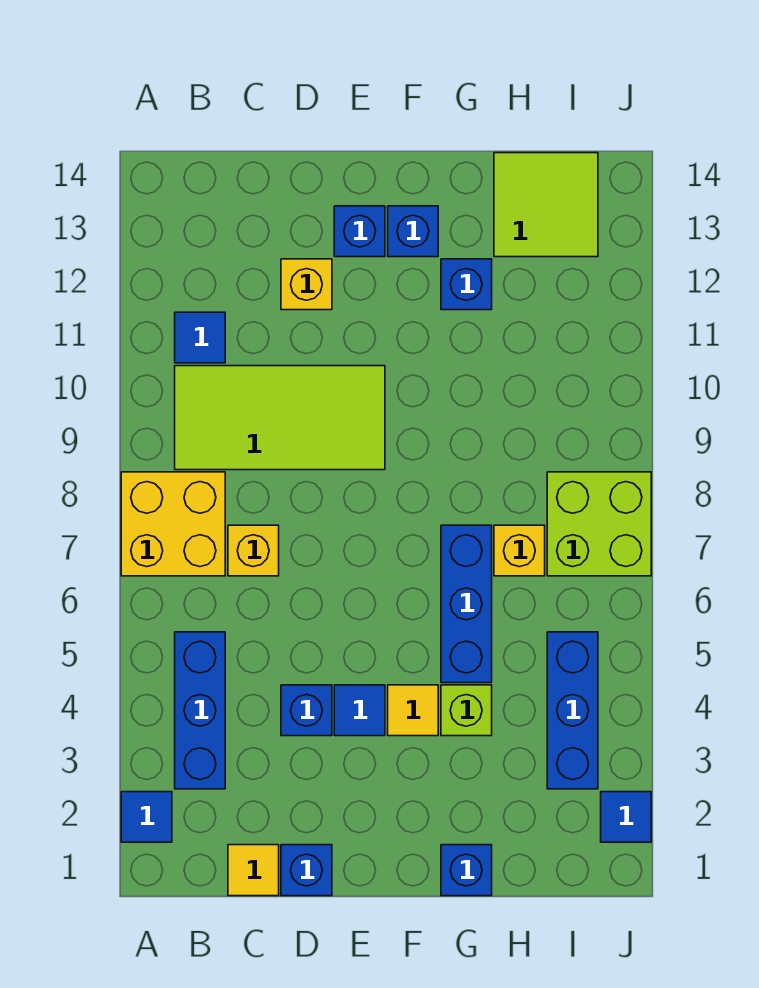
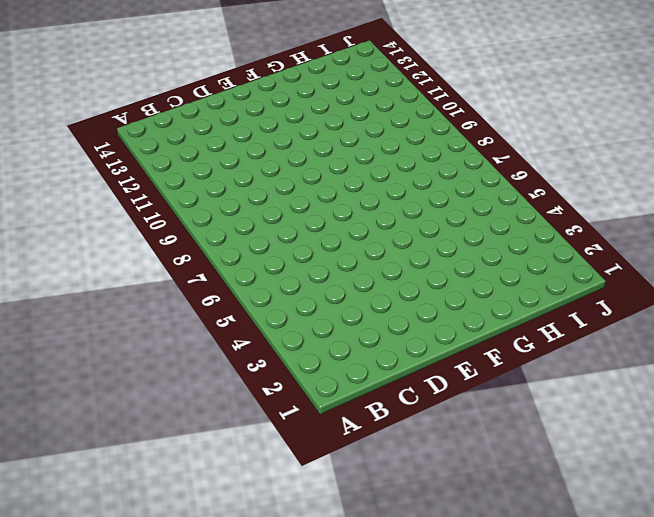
none -> blue tile A2 level 1
none -> yellow brick A7:B8 level 1
none -> blue brick B3:B5 level 1

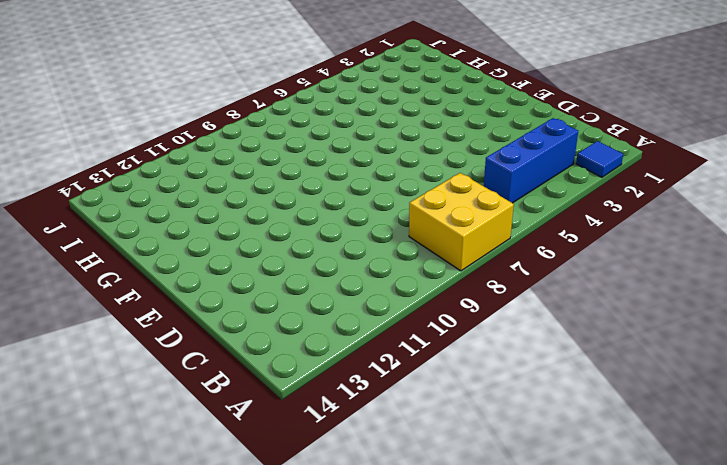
none -> lime tile B9:E10 level 1
none -> blue tile B11 level 1
none -> yellow tile C1 level 1

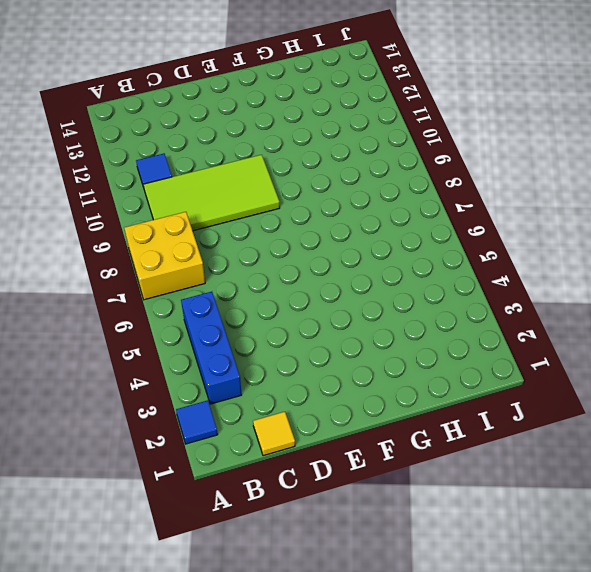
none -> yellow brick C7 level 1
none -> blue brick D1 level 1
none -> blue brick D4 level 1

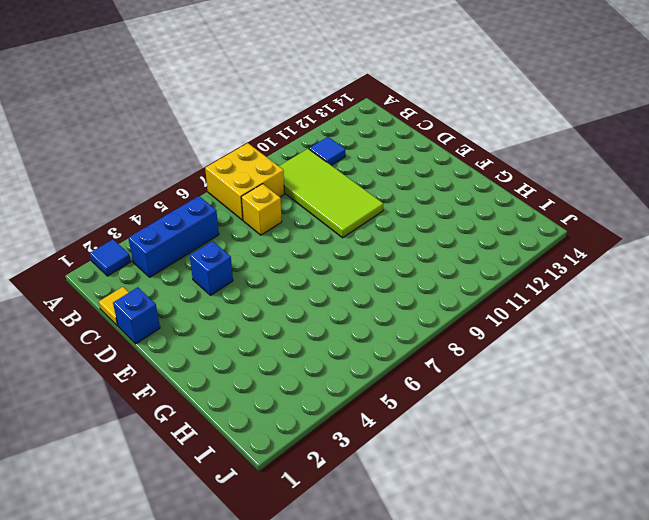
none -> yellow brick D12 level 1
none -> blue tile E4 level 1
none -> blue brick E13 level 1

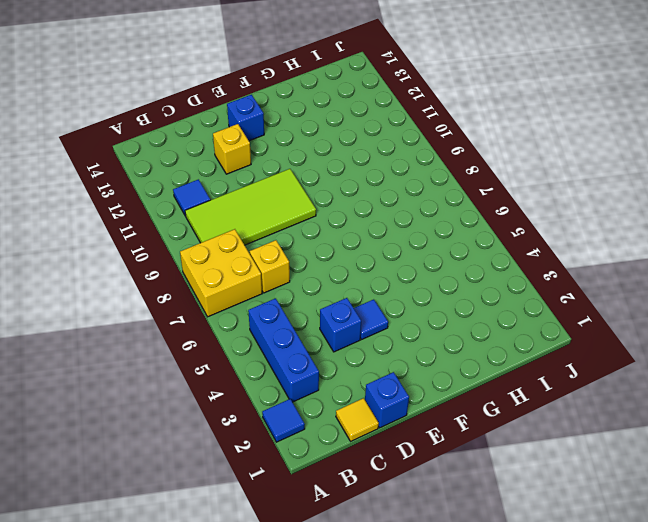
none -> yellow tile F4 level 1
none -> blue brick F13 level 1
none -> blue brick G1 level 1

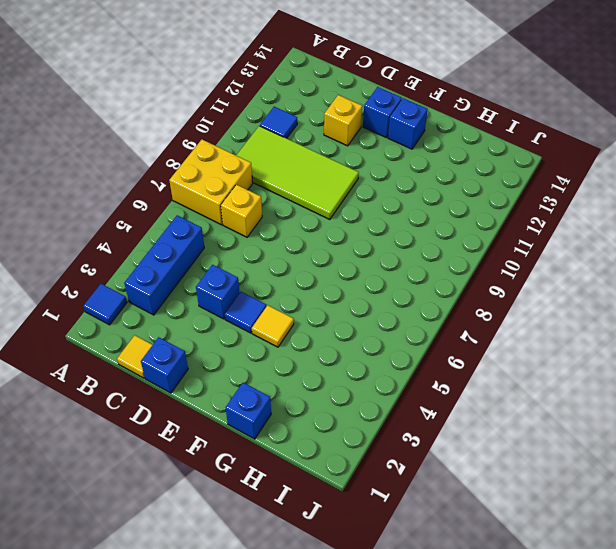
none -> lime brick G4 level 1
none -> blue brick G5:G7 level 1
none -> blue brick G12 level 1

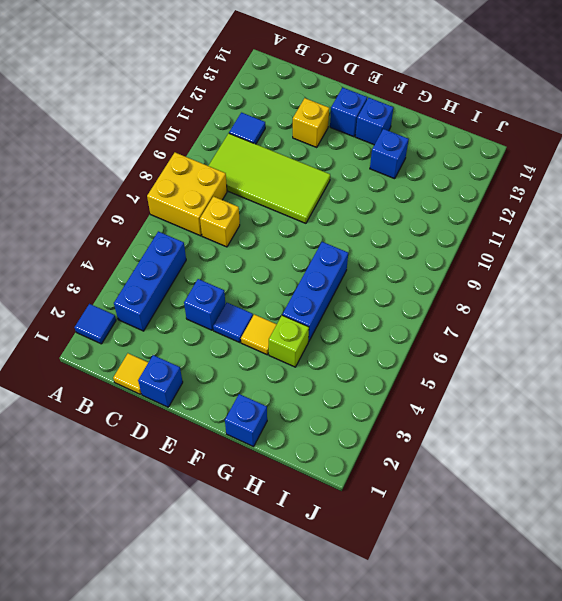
none -> yellow brick H7 level 1
none -> lime tile H13:I14 level 1
none -> blue brick I3:I5 level 1

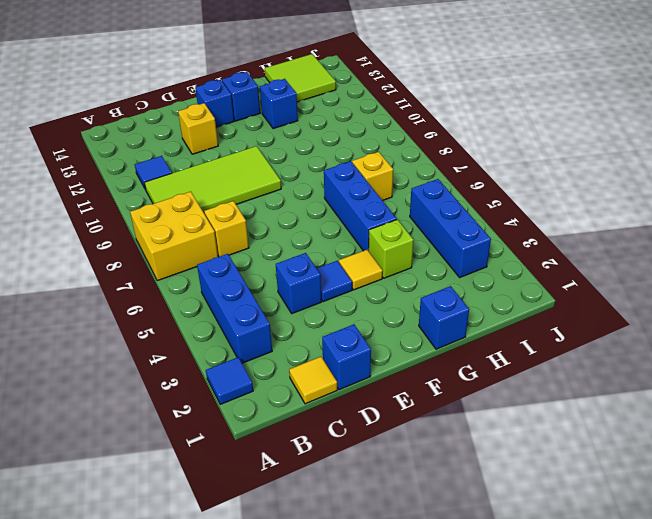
none -> lime brick I7:J8 level 1
none -> blue tile J2 level 1

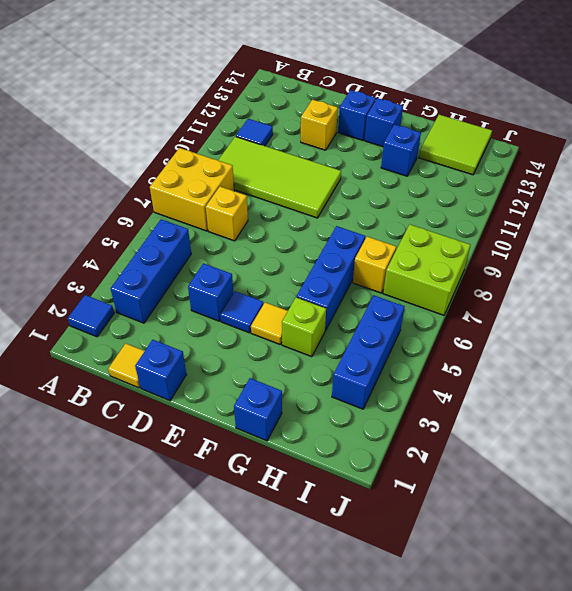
none -> blue tile J2 level 1

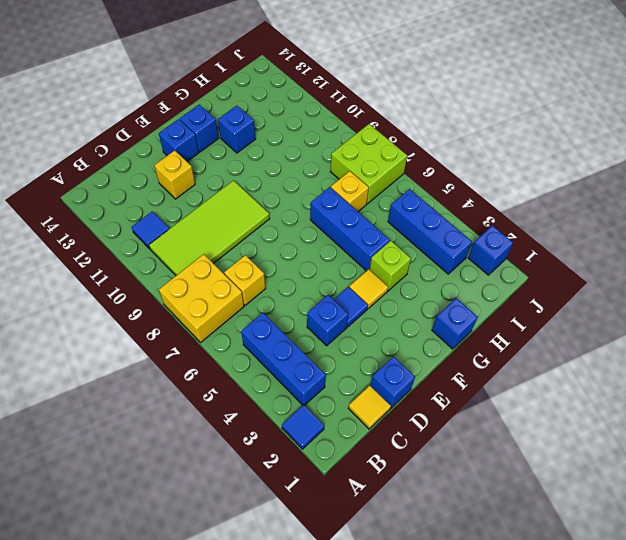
blue brick J2 level 1 -> blue tile J2 level 1
none -> lime tile H13:I14 level 1

